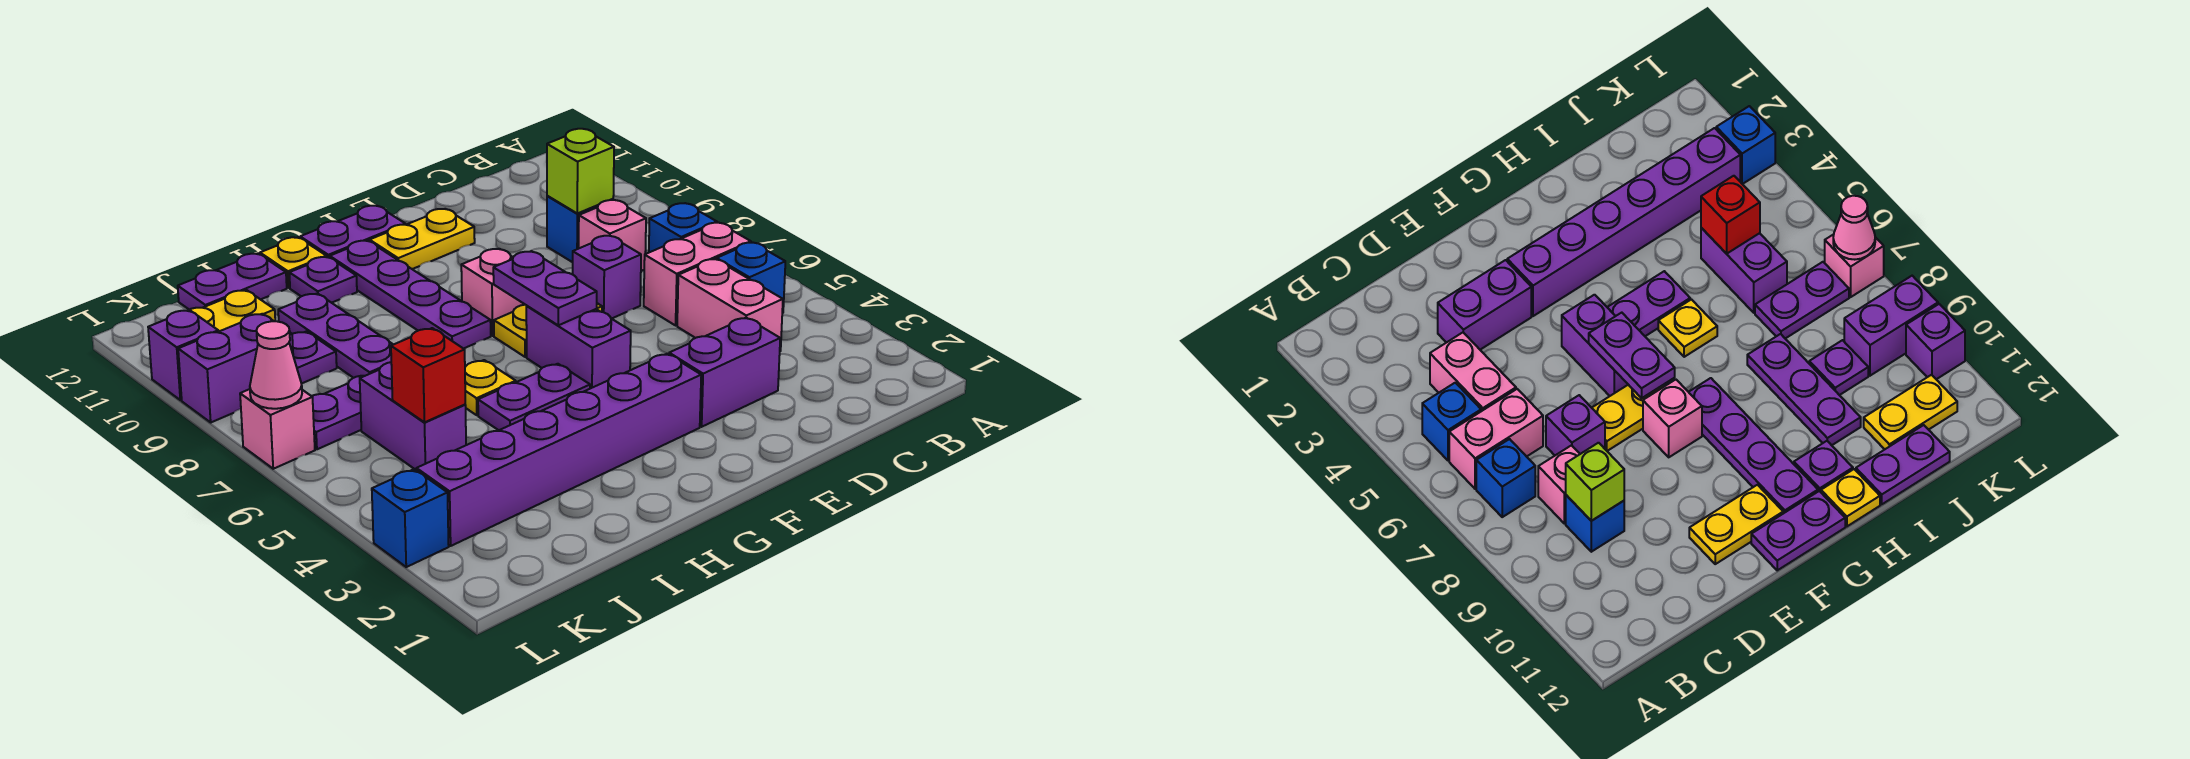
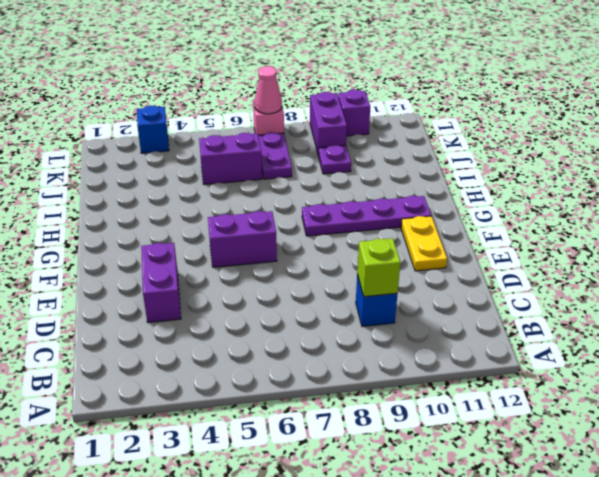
none -> blue brick B5 level 1
none -> pink brick B6:C6 level 1
none -> blue brick B7 level 1
none -> pink brick C4:C5 level 1

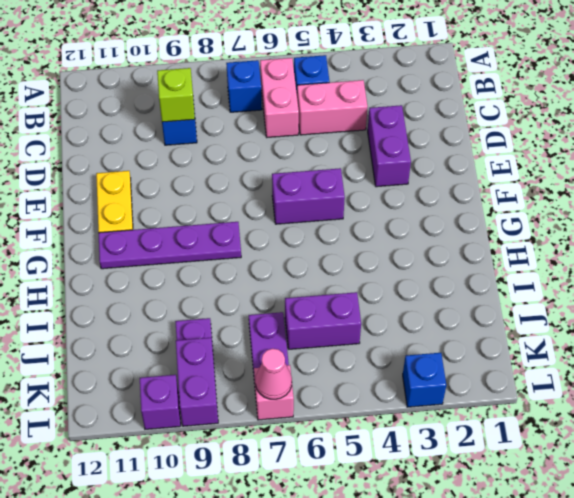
none -> pink brick C8 level 1
none -> purple brick D7 level 1
none -> yellow plate E7:F7 level 1
none -> purple brick F3:K3 level 1

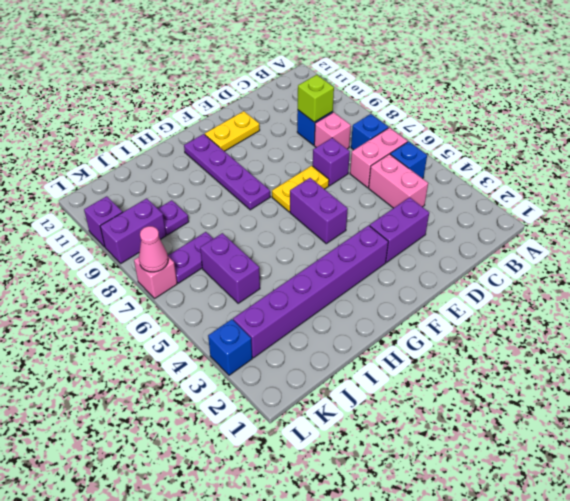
none -> pink brick F8 level 1
none -> purple plate F12:G12 level 1
none -> purple plate G5:H5 level 1
none -> yellow plate H6 level 1

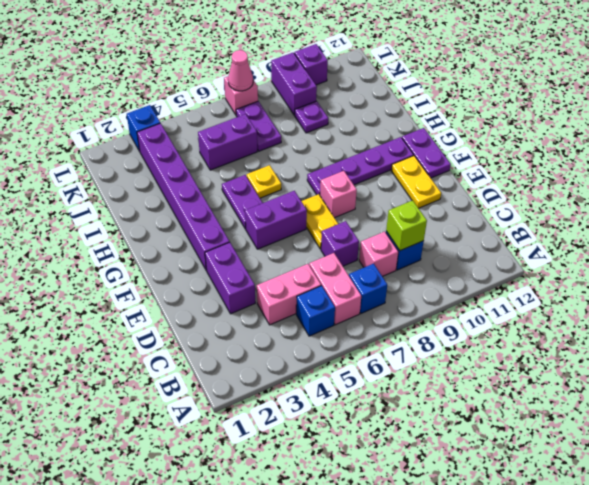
none -> purple plate H11 level 1
none -> yellow plate H12 level 1
none -> purple plate I8:I10 level 1
none -> purple plate I12:J12 level 1

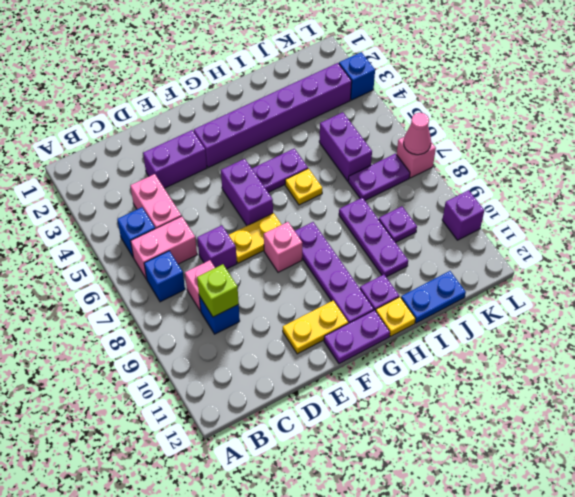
blue plate I12:J12 level 1 -> purple plate I12:J12 level 1
none -> yellow plate J11:K11 level 1
none -> purple brick K9:L9 level 1
none -> purple plate F6:F7 level 2
none -> red brick J5 level 2

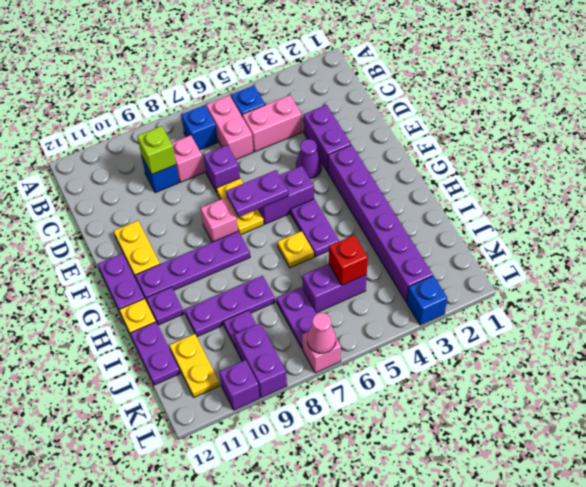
purple cone E4 level 1 -> none

